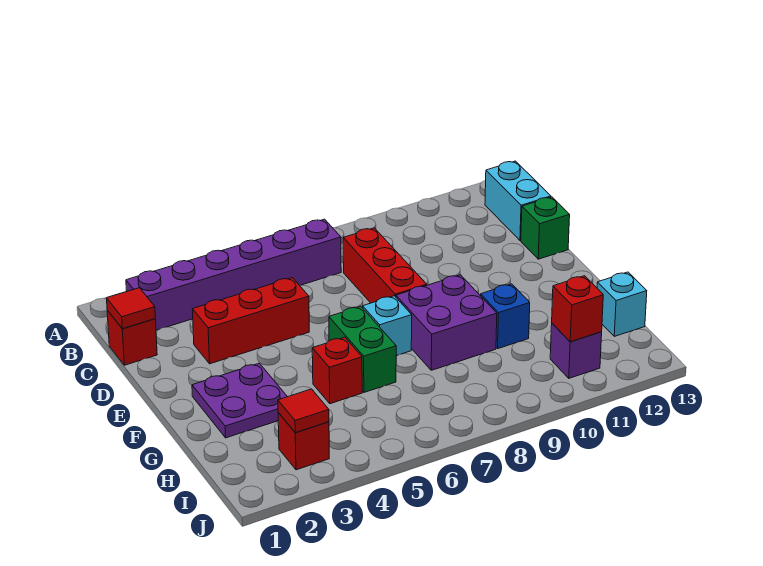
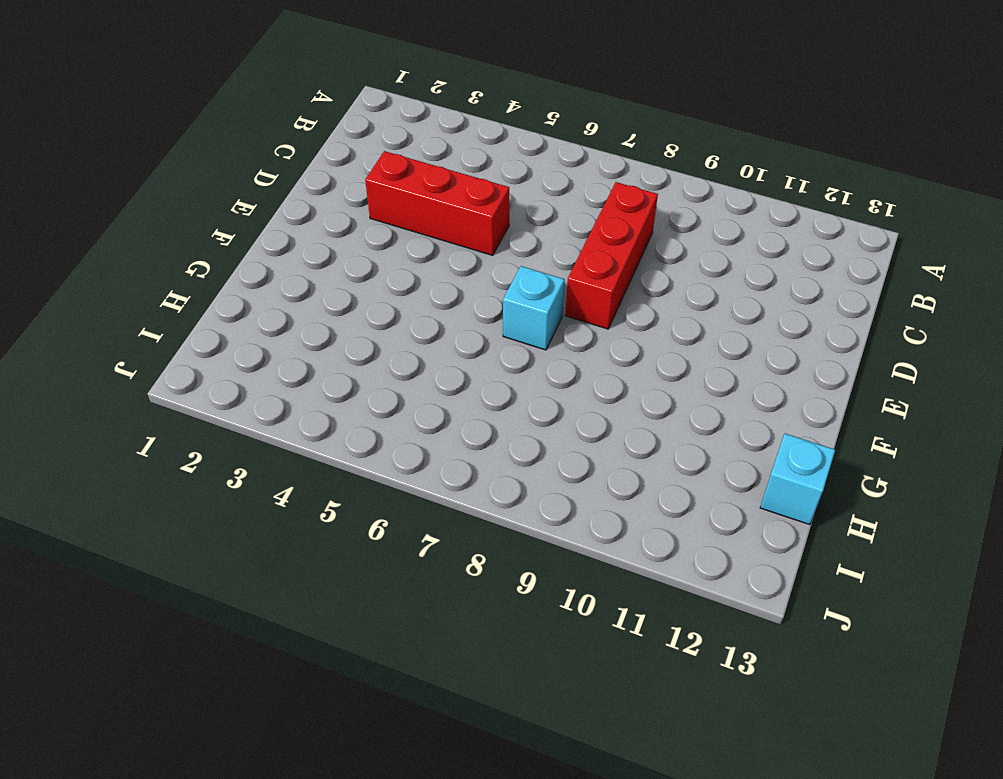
none -> purple brick B2:B7 level 1
none -> cyan brick B13:C13 level 1
none -> red brick C1 level 1

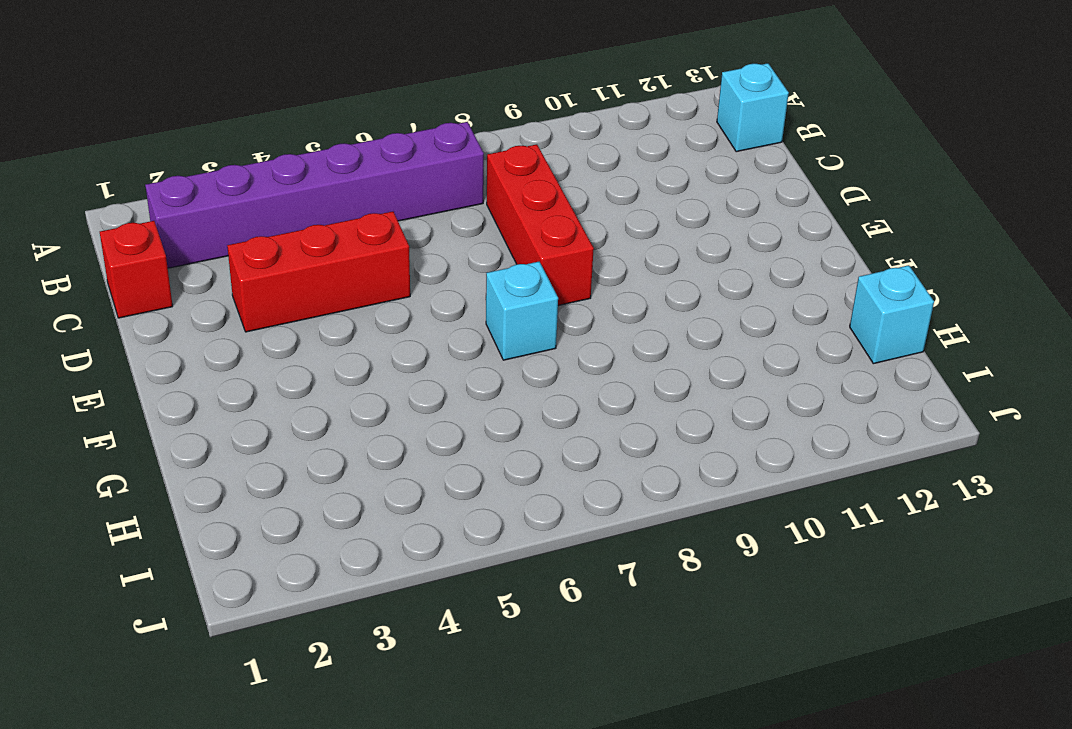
cyan brick B13 level 1 -> cyan brick B13:C13 level 1
none -> green brick D13 level 1
none -> purple plate F2:G3 level 1
none -> green brick F6:G6 level 1

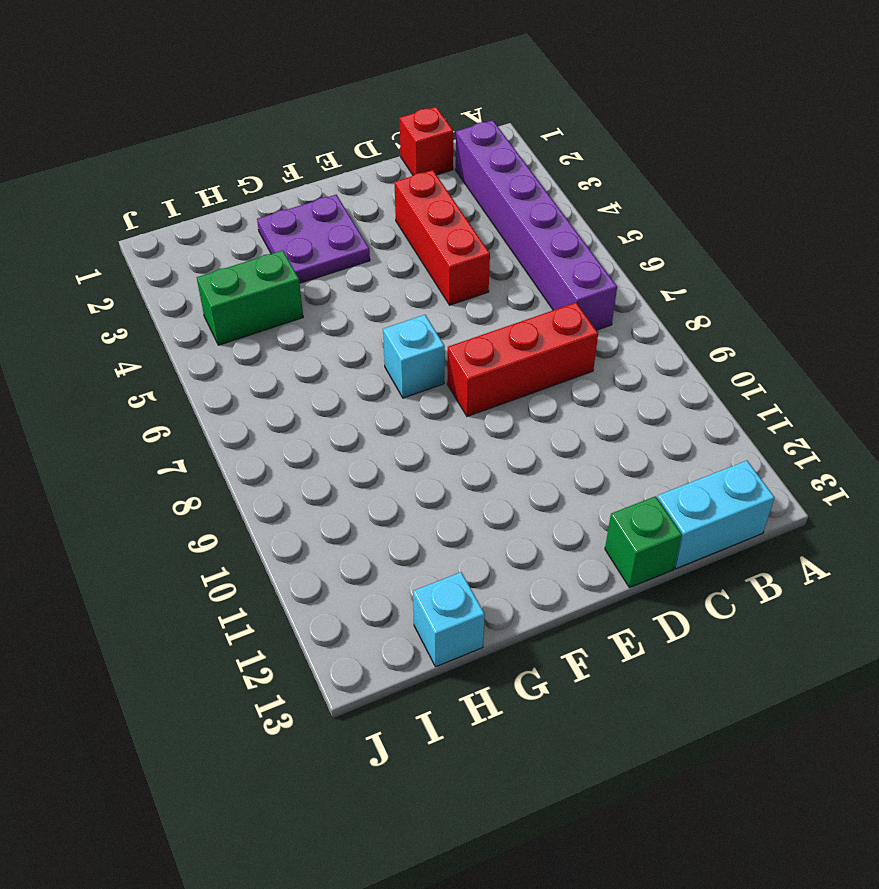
green brick H4:I4 level 1 -> green brick F6:G6 level 1
none -> purple brick F8:G9 level 1
none -> red brick G5 level 1
none -> blue brick G10 level 1

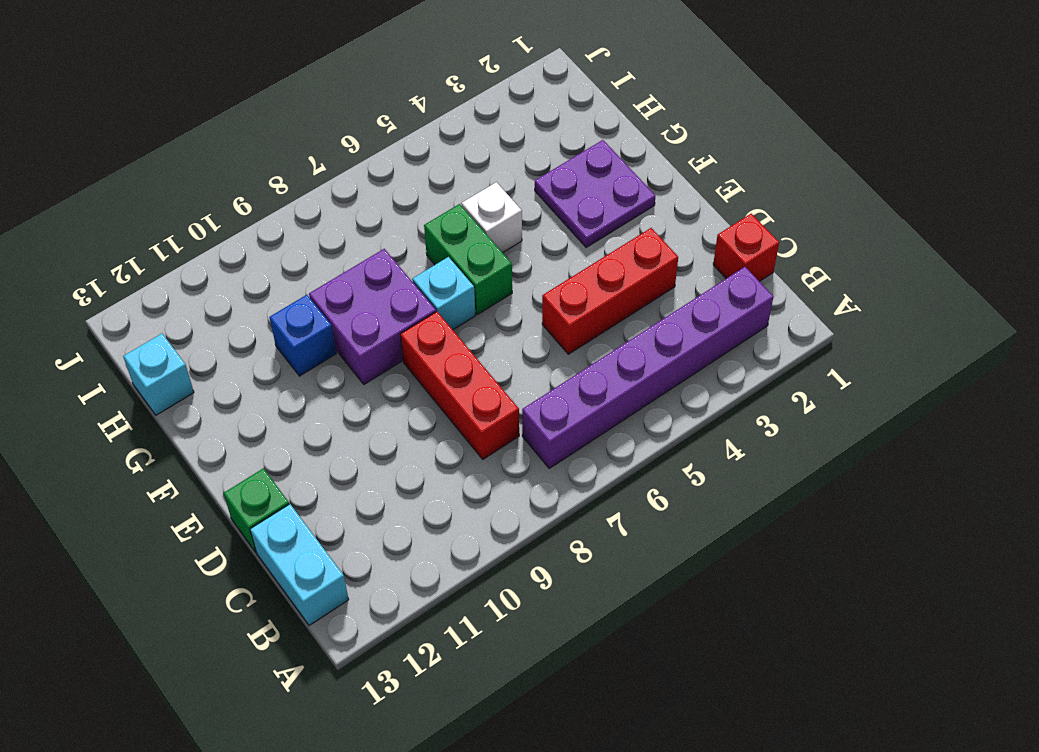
white brick G5 level 1 -> red brick G5 level 1
none -> red brick I3 level 1
none -> purple brick I11 level 1
none -> red tile C1 level 2

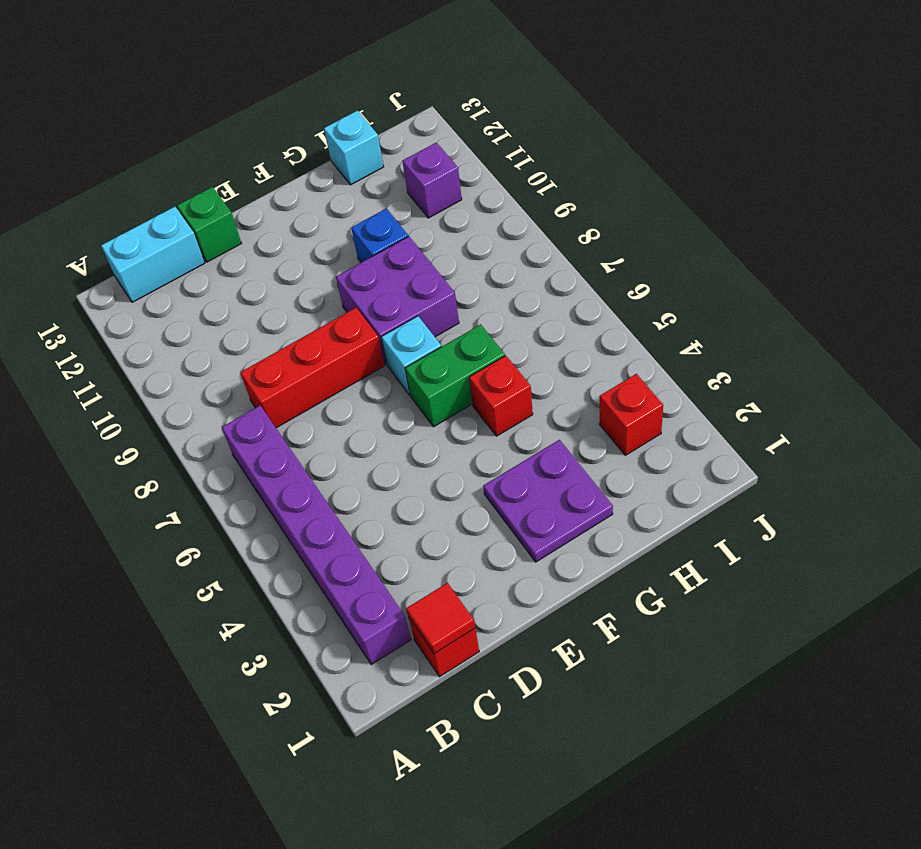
none -> red brick D3:D5 level 1
none -> red tile I3 level 2
none -> red brick I11 level 2

